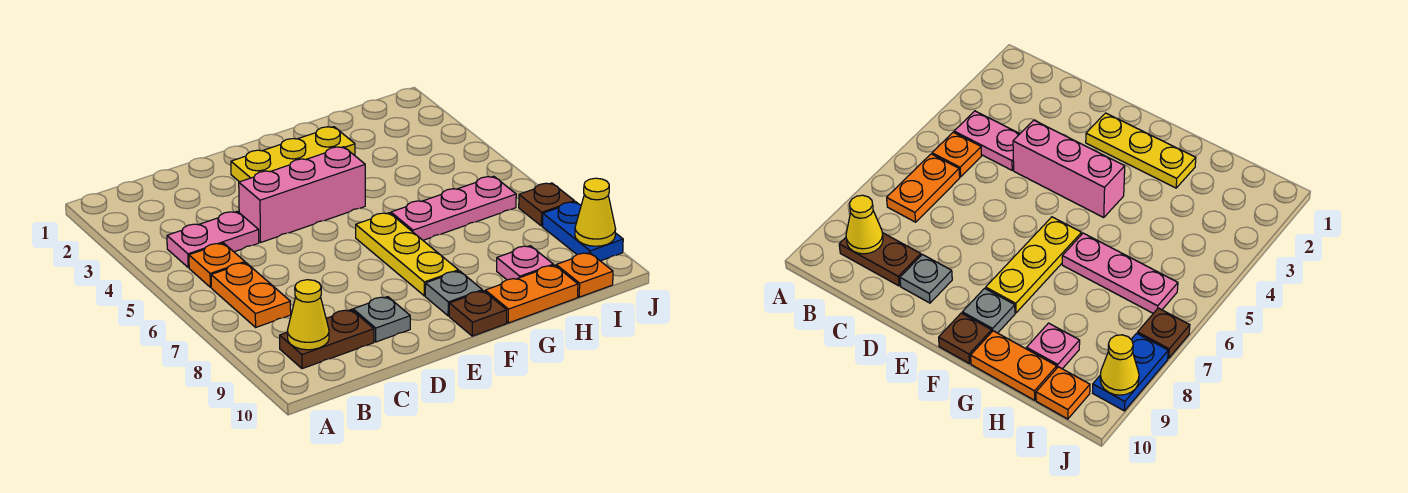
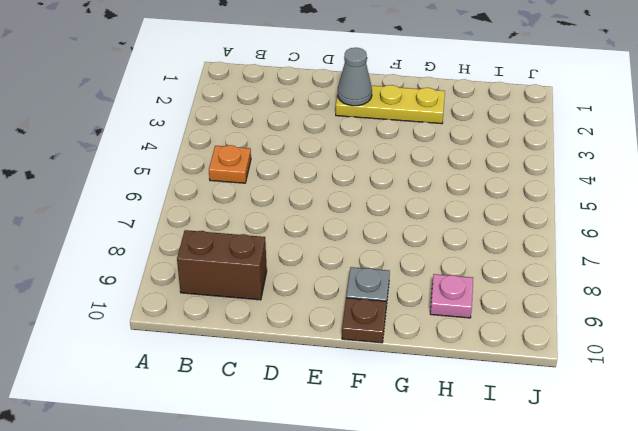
brown brick B9:C9 level 1 -> brown plate B9:C9 level 1
grey cone E2 level 2 -> none
none -> pink plate B4:C4 level 1
none -> orange plate B6:B7 level 1
none -> pink brick D4:F4 level 1

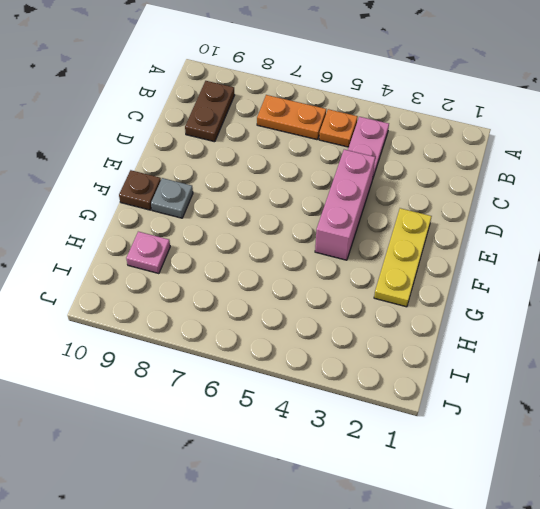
none -> grey plate D9 level 1
none -> yellow plate F6:F8 level 1
none -> pink plate G6:I6 level 1

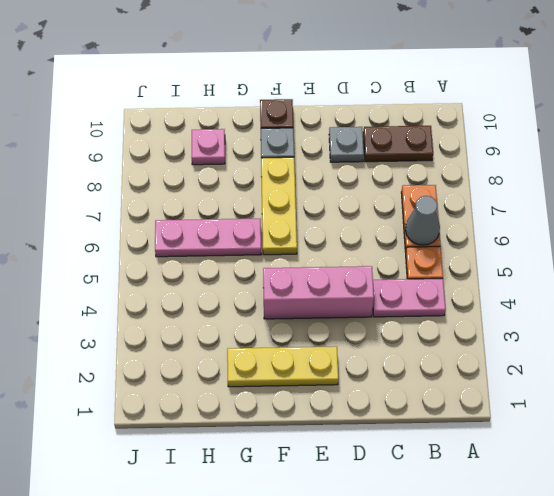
grey cone B6 level 2 -> none
none -> orange plate G10:H10 level 1
none -> orange plate I10 level 1
none -> brown plate J7 level 1

